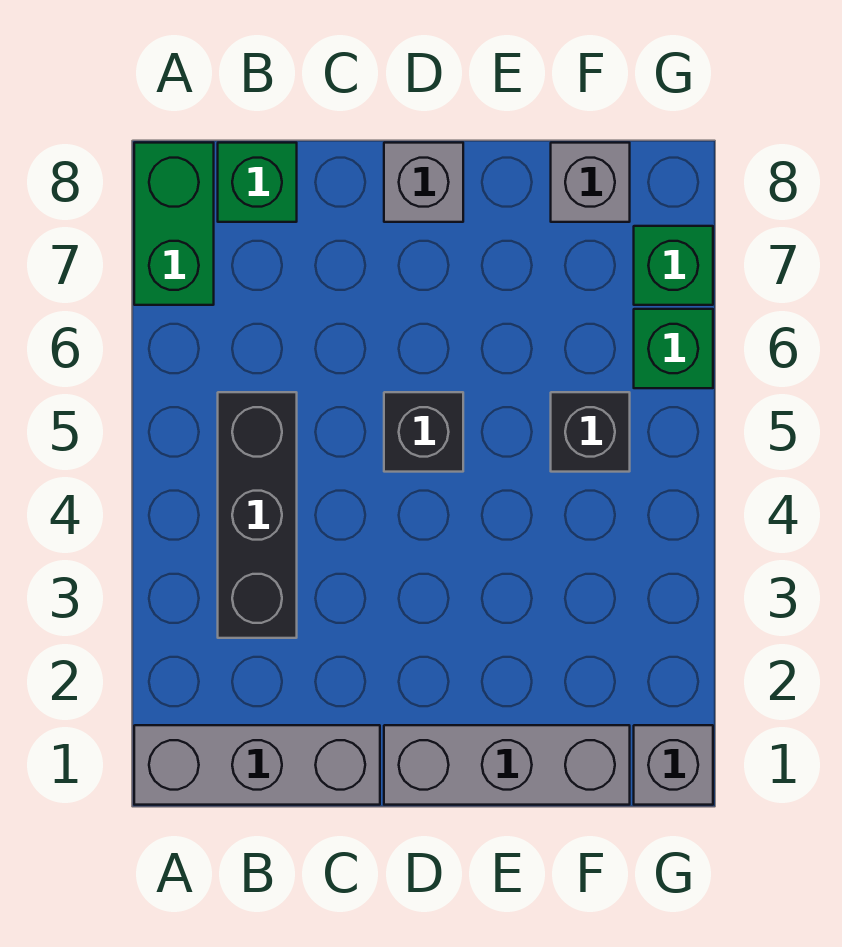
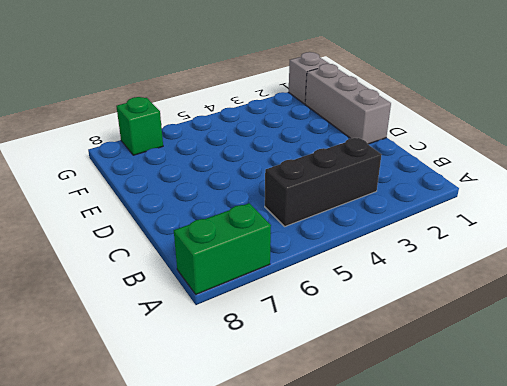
none -> grey brick A1:C1 level 1
none -> green brick B8 level 1
none -> black brick D5 level 1

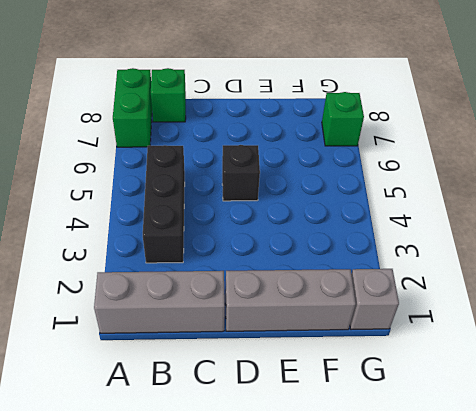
none -> grey brick D8 level 1
none -> black brick F5 level 1
none -> grey brick F8 level 1

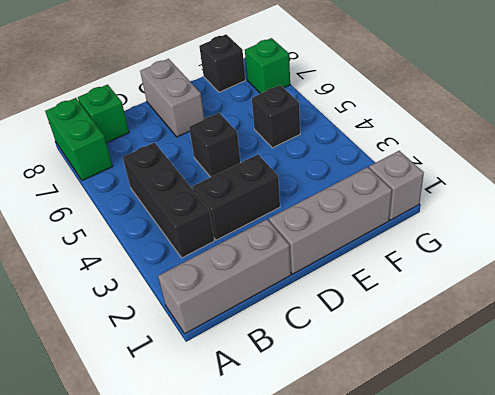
black brick C3:D3 level 1 -> none
grey brick D7:D8 level 1 -> grey brick D8 level 1
black brick F8 level 1 -> grey brick F8 level 1
none -> green brick G6 level 1

